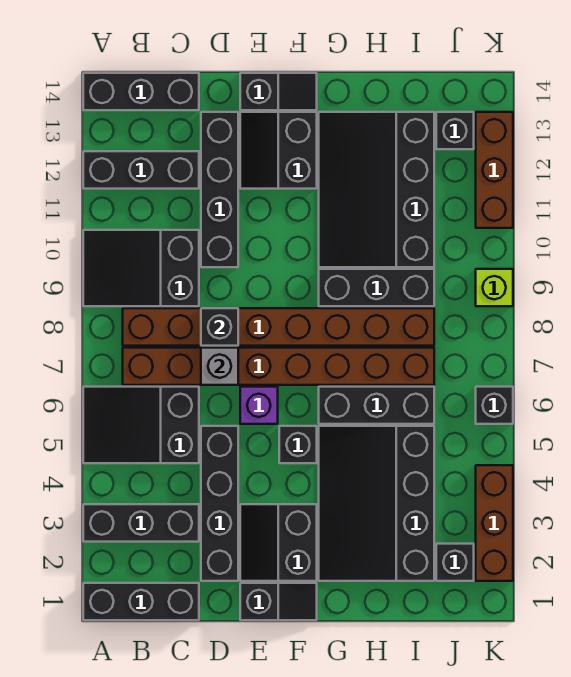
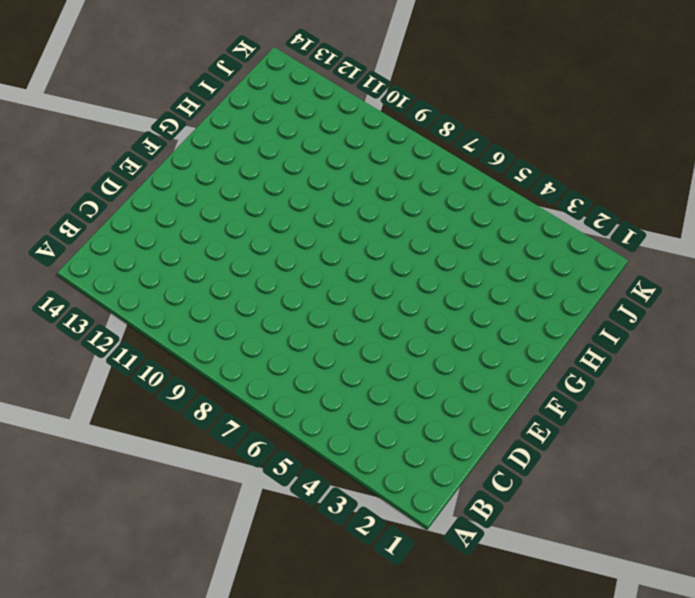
none -> black brick A1:C1 level 1
none -> black brick A3:C3 level 1
none -> black slope A5:C6 level 1 top C

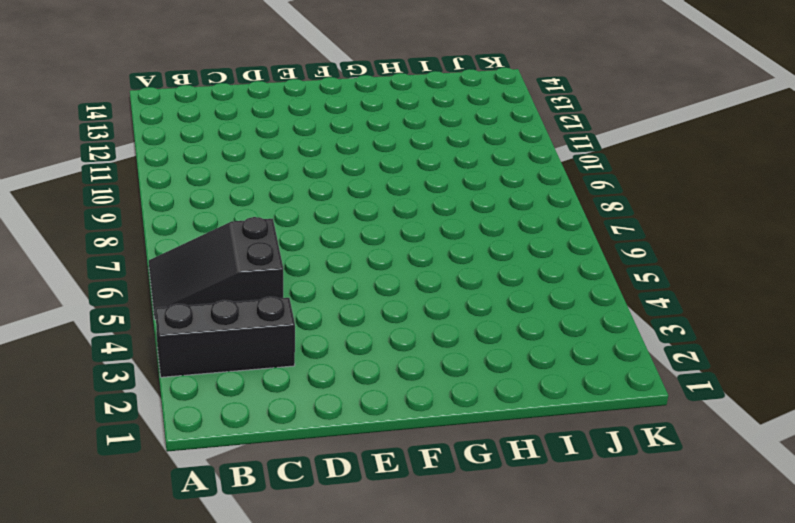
none -> black brick A1:C1 level 1
none -> black slope A9:C10 level 1 top C
none -> black brick A12:C12 level 1

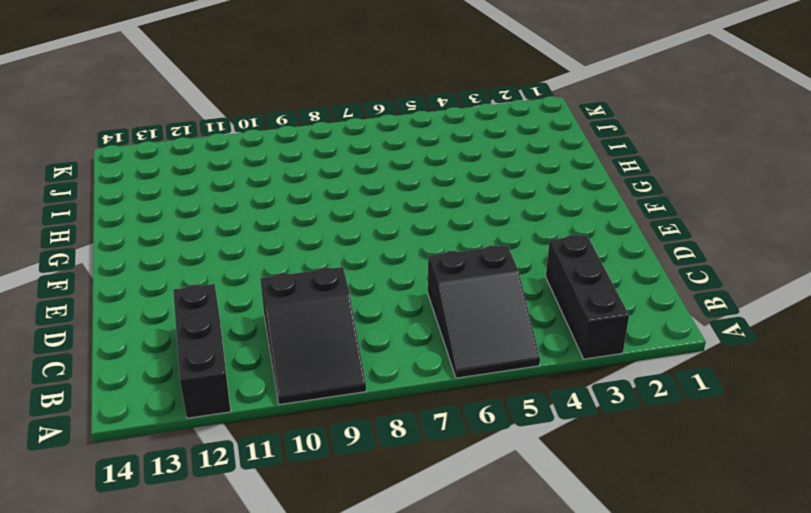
none -> black brick A1:C1 level 1
none -> black brick A14:C14 level 1
none -> brown brick B7:I7 level 1

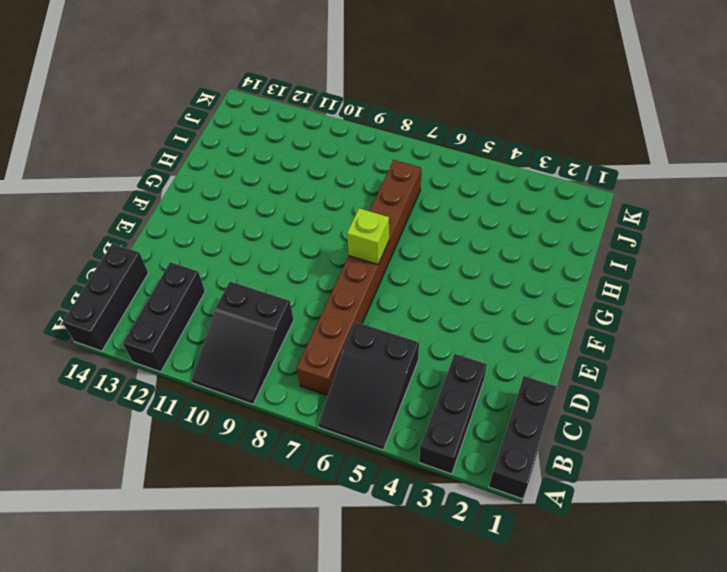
lime brick F7 level 2 -> lime brick K9 level 1
none -> brown brick B8:I8 level 1
none -> black brick D2:D5 level 1
none -> black brick D10:D13 level 1

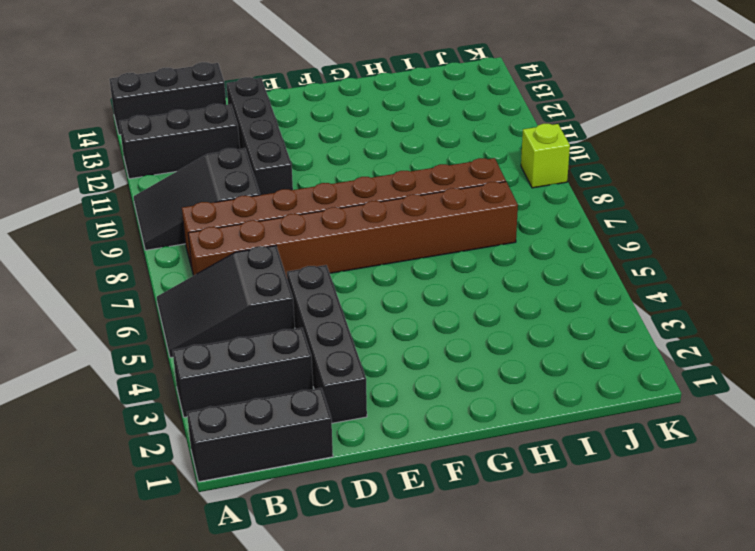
none -> black slope E1:F1 level 1 top E
none -> black slope E2:F3 level 1 top F
none -> purple brick E6 level 1

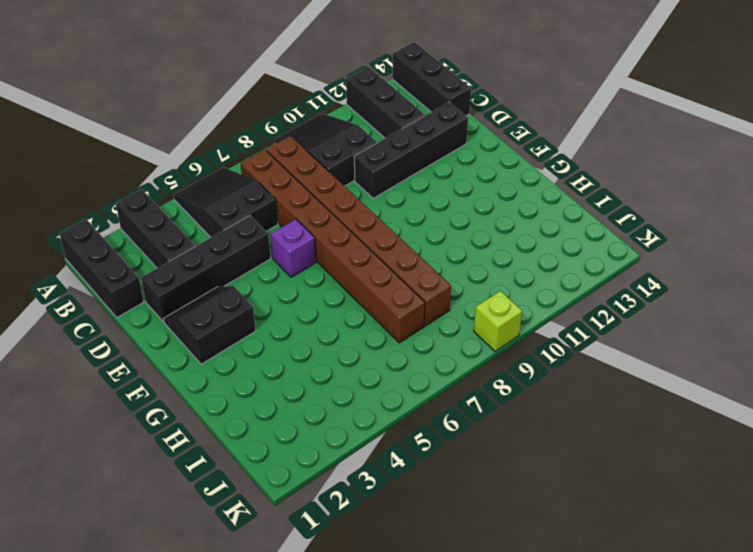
none -> black slope E1:F1 level 1 top E
none -> black slope E12:F13 level 1 top F
none -> black slope E14:F14 level 1 top E

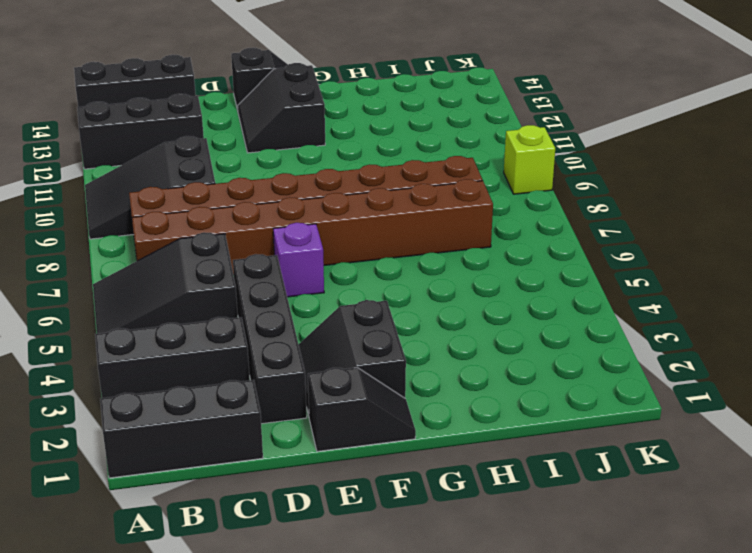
none -> black brick D10:D13 level 1
none -> black brick F5 level 1
none -> black slope G2:I5 level 1 top I

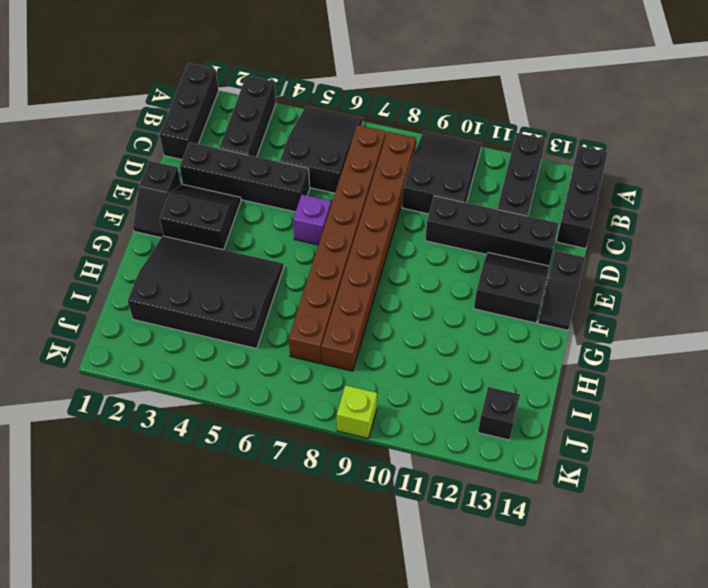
none -> black brick F5 level 1
none -> black brick G6:I6 level 1
none -> black brick G9:I9 level 1

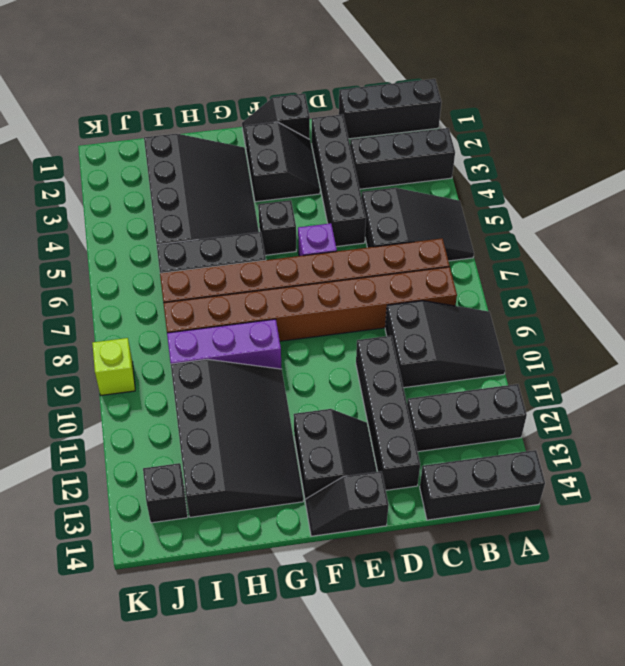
purple brick G9:I9 level 1 -> black brick G9:I9 level 1
none -> black brick J2 level 1
none -> brown brick K2:K4 level 1
none -> black brick K6 level 1

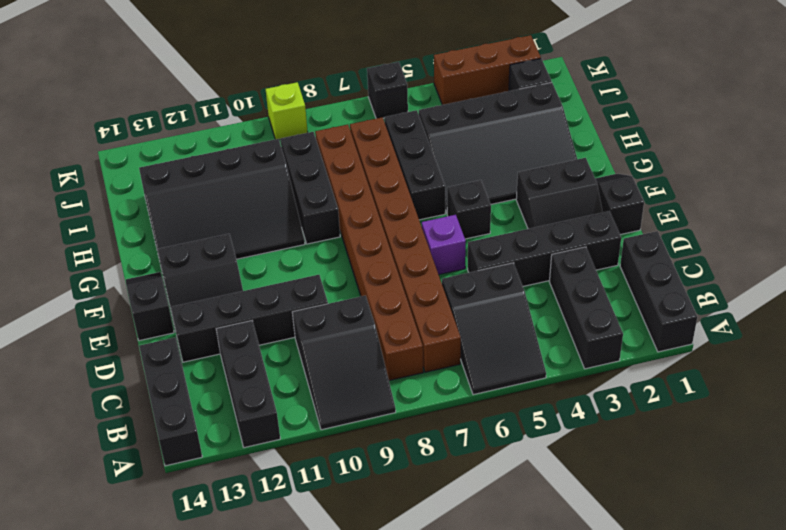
none -> black brick J13 level 1
none -> brown brick K11:K13 level 1
none -> grey brick D7 level 2

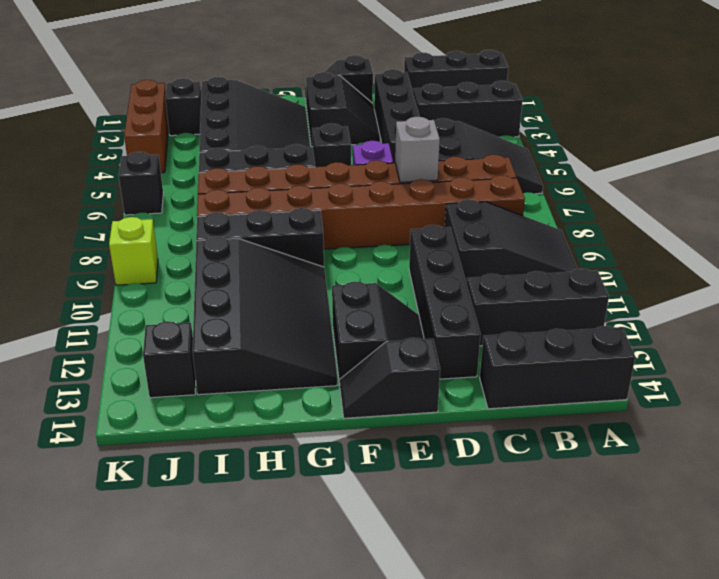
none -> brown brick K11:K13 level 1
none -> black brick D8 level 2

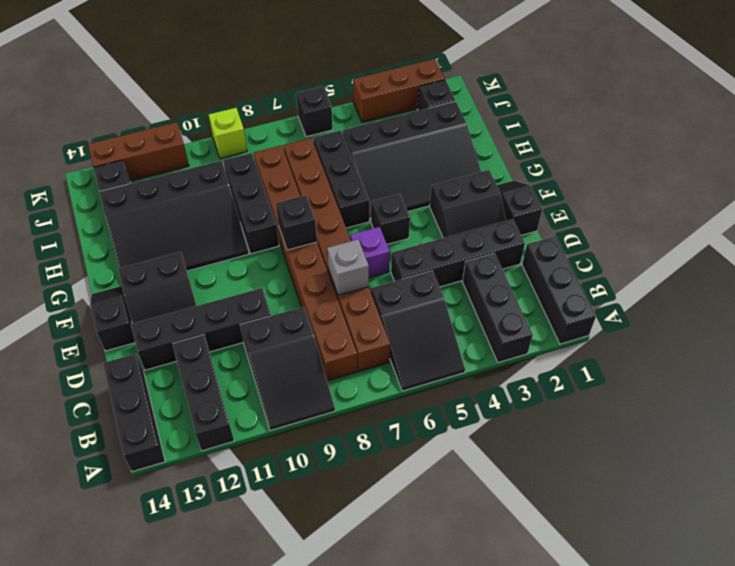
black brick F8 level 2 -> black brick D8 level 2

